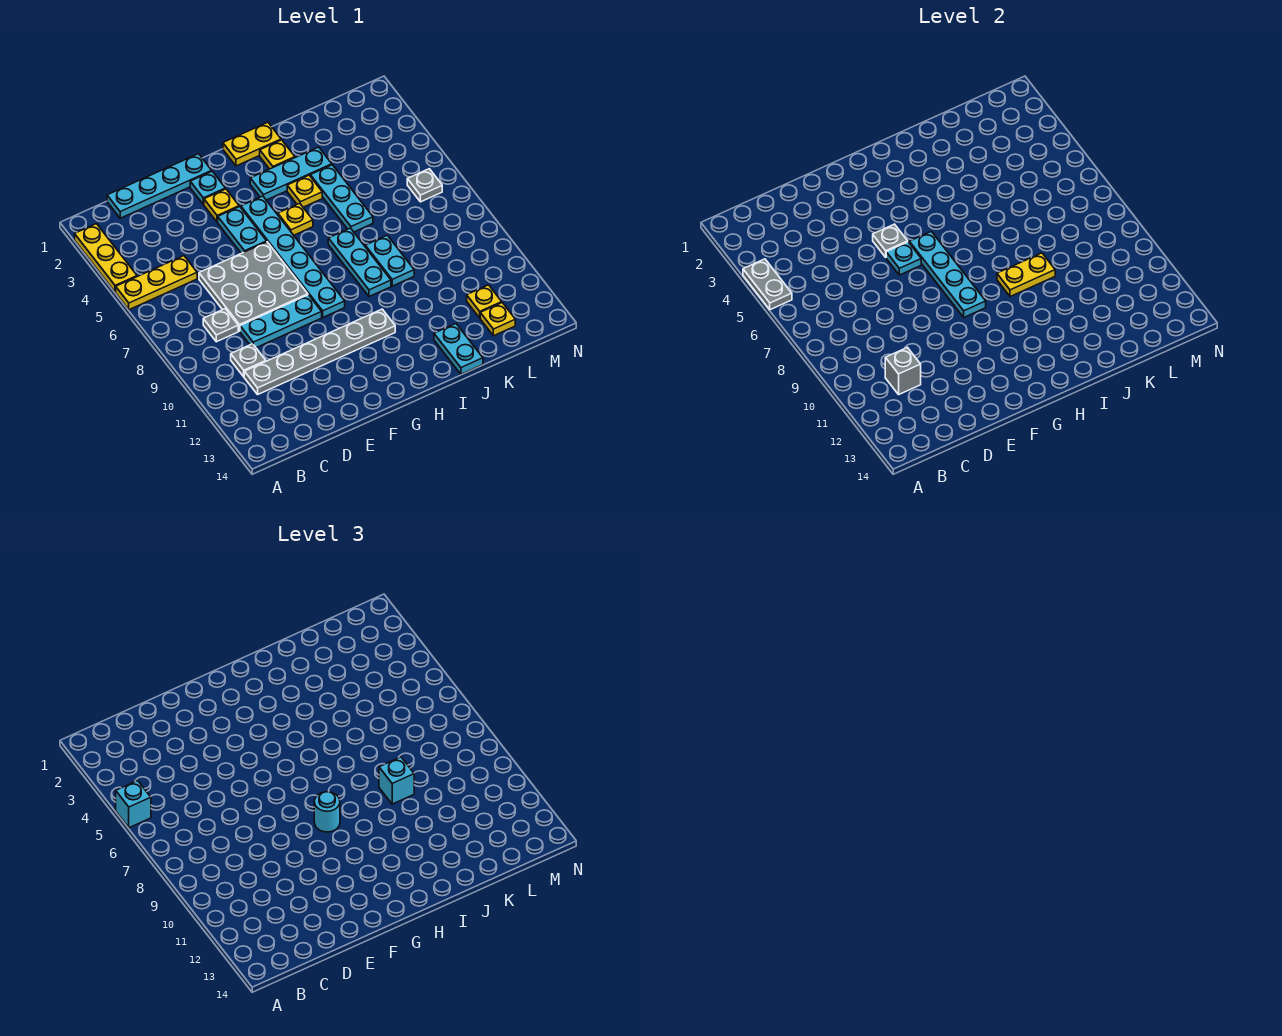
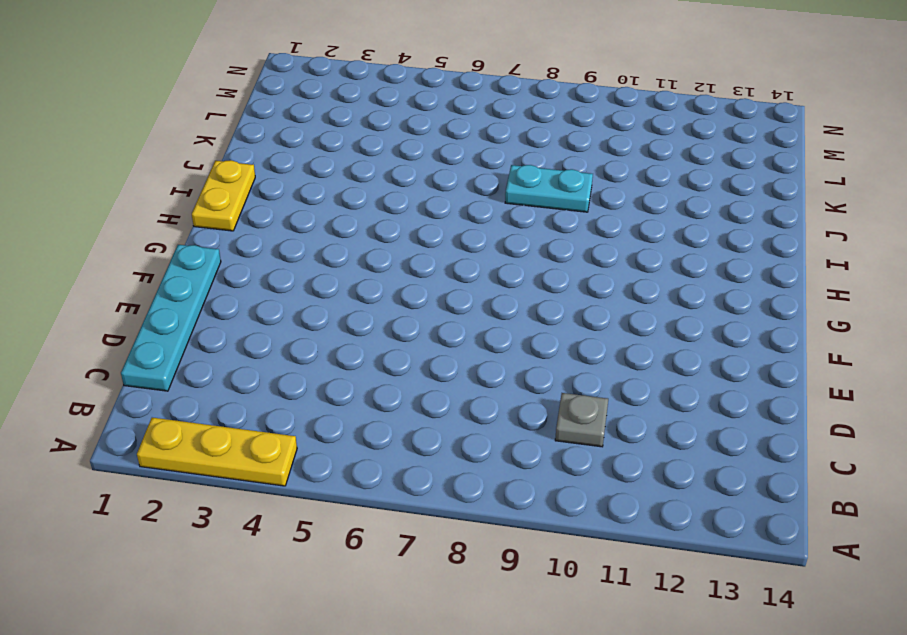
none -> yellow plate A5:C5 level 1
none -> grey plate C8 level 1
none -> grey plate C11:H11 level 1
none -> grey plate D6:F8 level 1

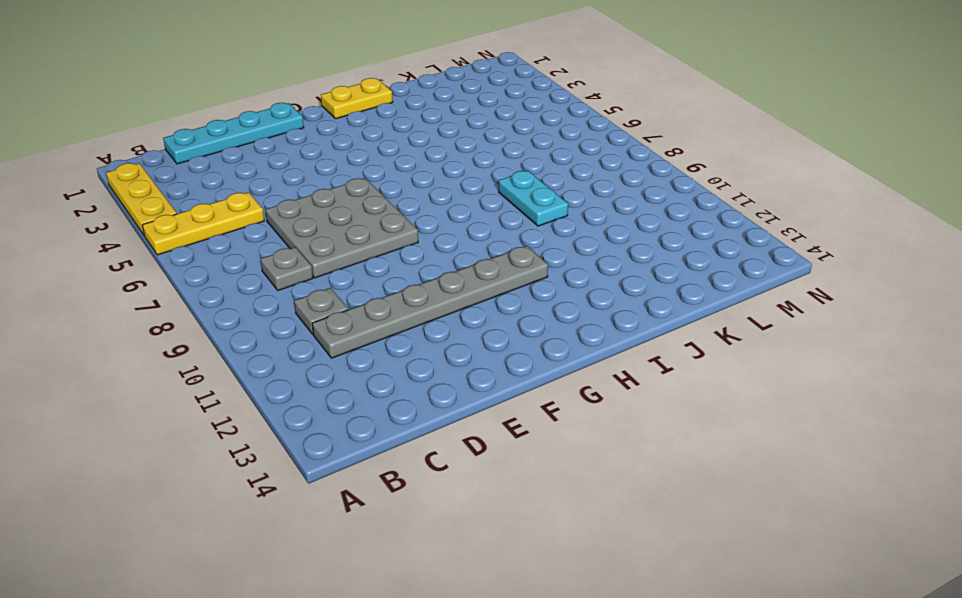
none -> cyan plate D9:F9 level 1
none -> cyan plate F2 level 1
none -> yellow plate F3 level 1
none -> cyan plate F4:F5 level 1

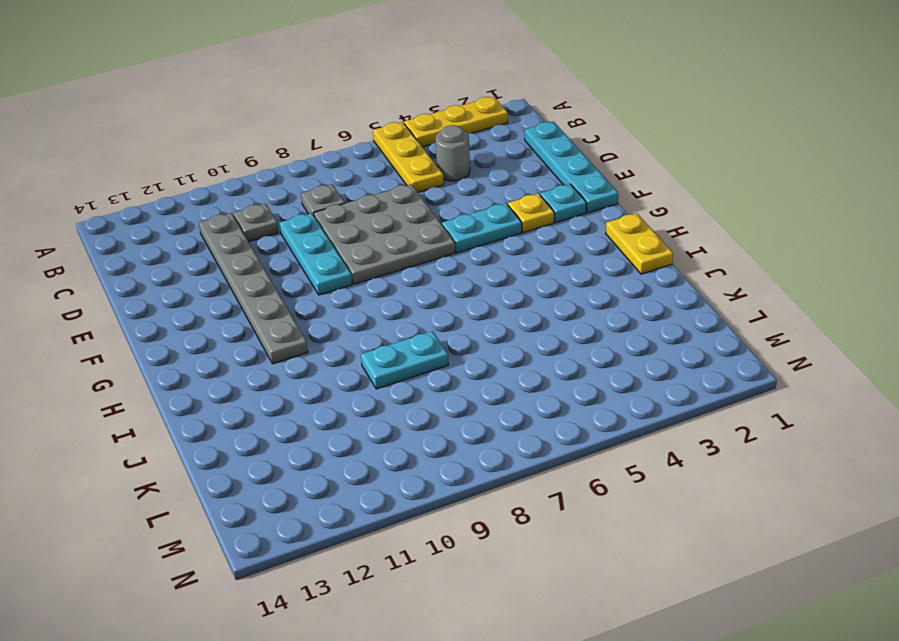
grey round brick C4 level 1 -> none
none -> cyan plate G4:G9 level 1
none -> cyan plate H3:J3 level 1
none -> yellow plate H5 level 1
none -> yellow plate I2 level 1

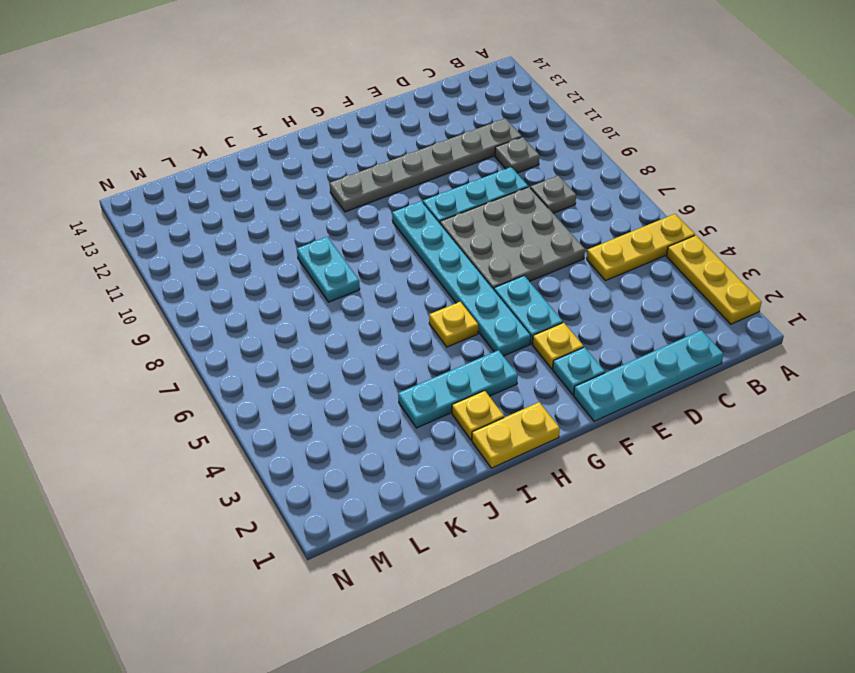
none -> yellow plate I4 level 1
none -> cyan plate I7:I9 level 1
none -> cyan plate J4:J6 level 1
none -> cyan plate J13:J14 level 1

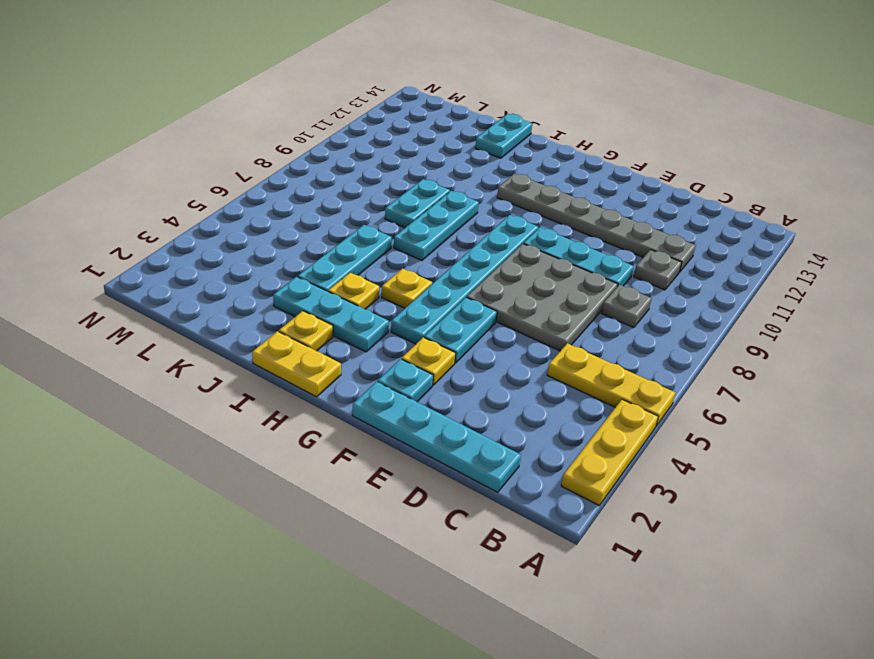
none -> yellow plate L12 level 1
none -> yellow plate L13 level 1
none -> grey plate M6 level 1
none -> grey plate A4:A5 level 2

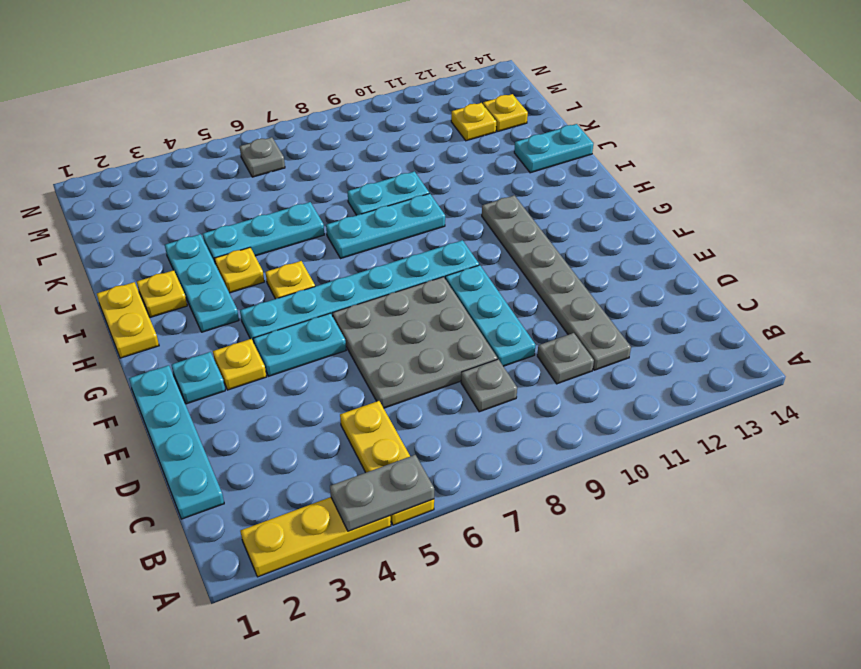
none -> grey brick C11 level 2
none -> grey plate F5 level 2
none -> cyan plate F6 level 2
none -> cyan plate G6:G9 level 2

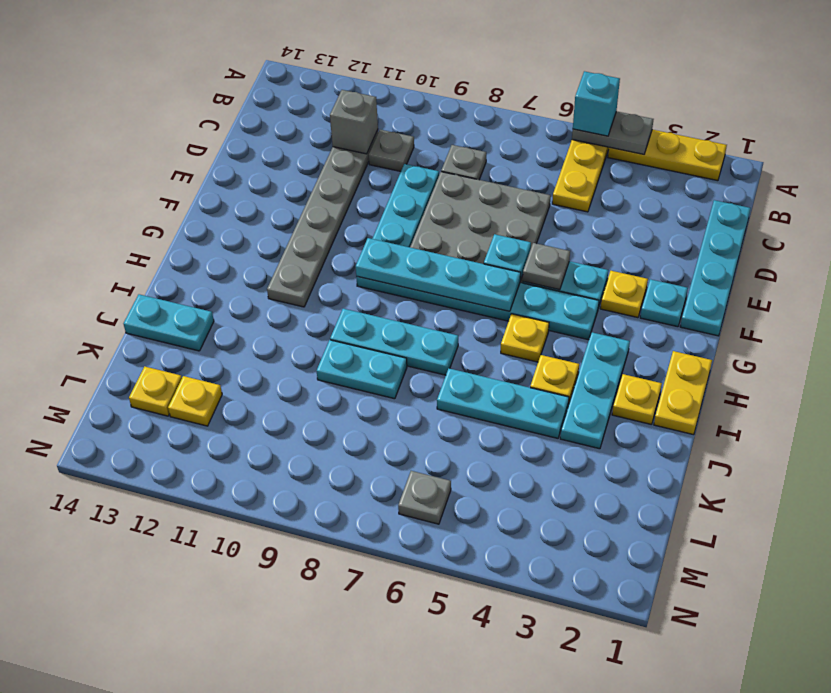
none -> yellow plate I9:J9 level 2
none -> cyan round brick G9 level 3
none -> cyan brick J9 level 3

